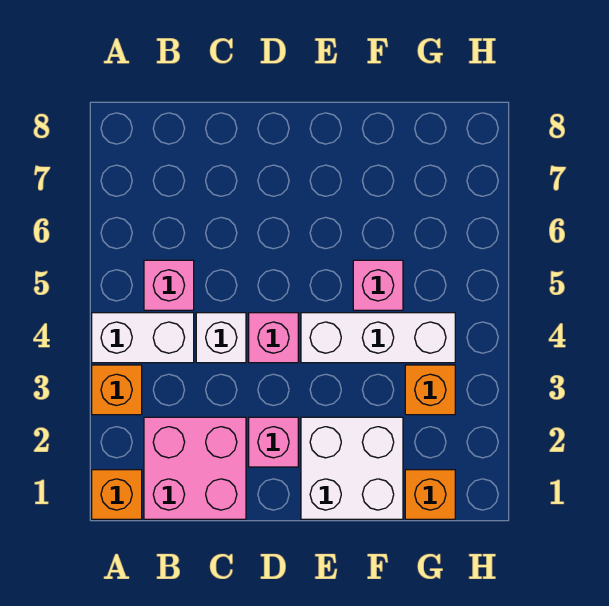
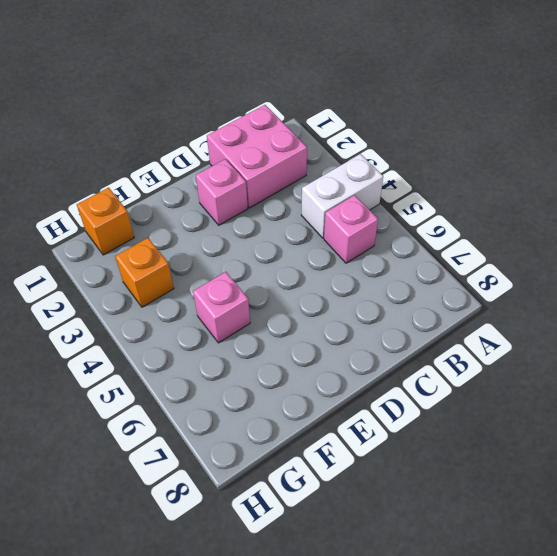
none -> orange brick A1 level 1
none -> orange brick A3 level 1
none -> white brick C4 level 1

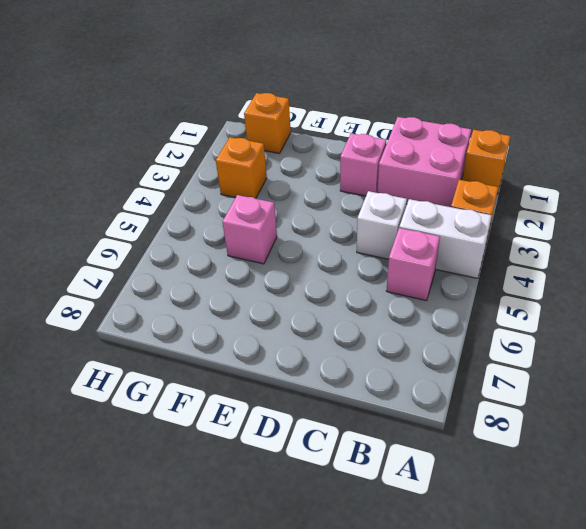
none -> pink brick D4 level 1
none -> white brick E1:F2 level 1
none -> white brick E4:G4 level 1

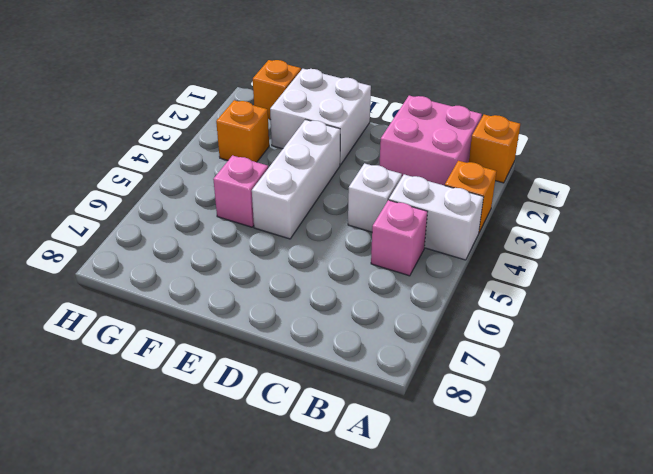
white brick E3:E5 level 1 -> white brick E4:G4 level 1
none -> pink brick D2 level 1
none -> pink brick D4 level 1

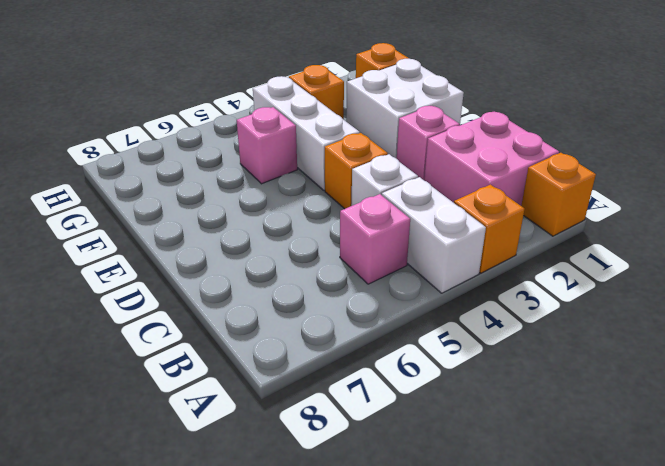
orange brick D4 level 1 -> pink brick D4 level 1

